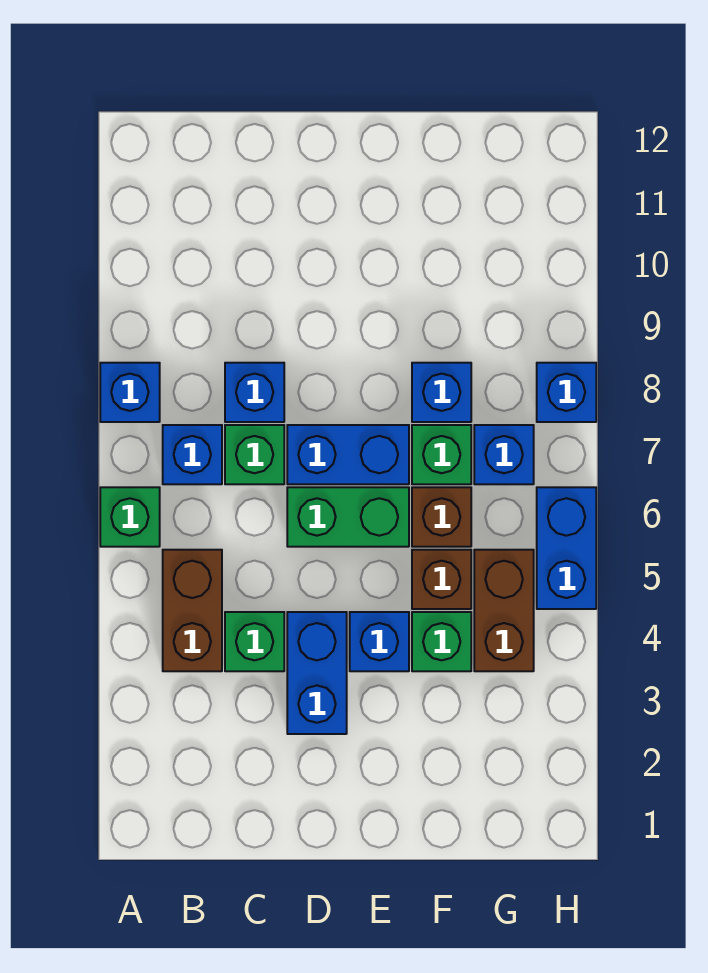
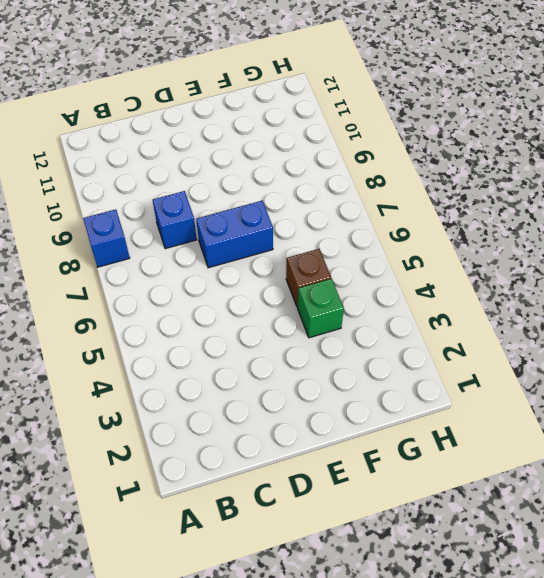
none -> green brick A6 level 1
none -> brown brick B4:B5 level 1
none -> blue brick B7 level 1

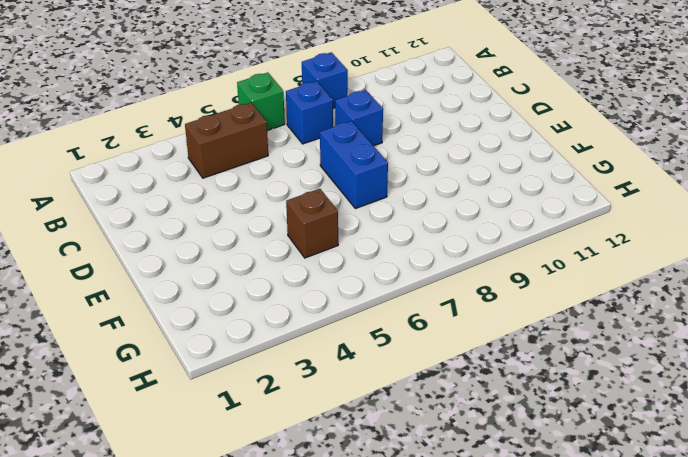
none -> green brick C4 level 1
none -> green brick C7 level 1
none -> blue brick D3:D4 level 1

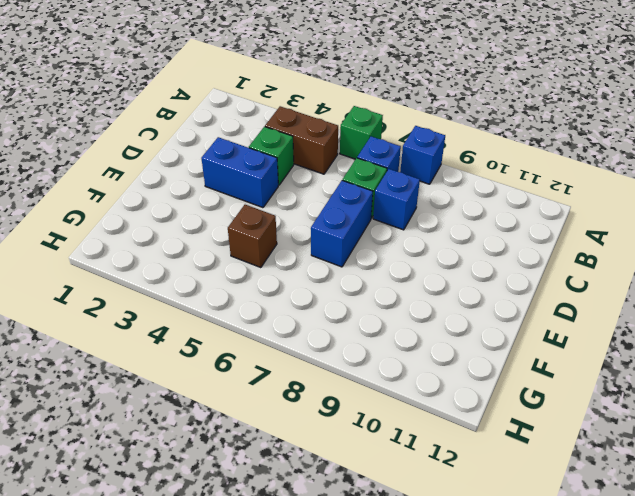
none -> green brick D6:E6 level 1
none -> blue brick E4 level 1
none -> green brick F4 level 1

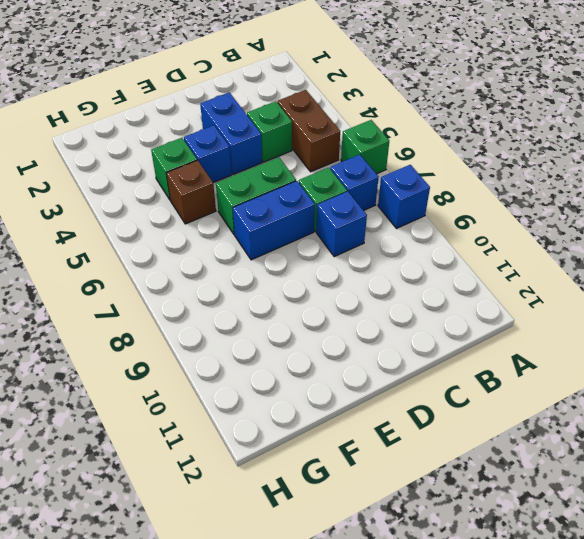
none -> brown brick F6 level 1
none -> green brick F7 level 1
none -> blue brick F8 level 1

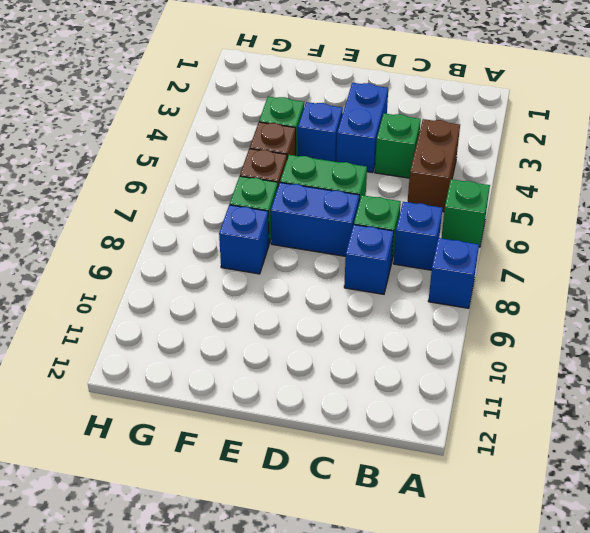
none -> brown brick G4:G5 level 1
none -> blue brick G7 level 1
none -> blue brick H5:H6 level 1

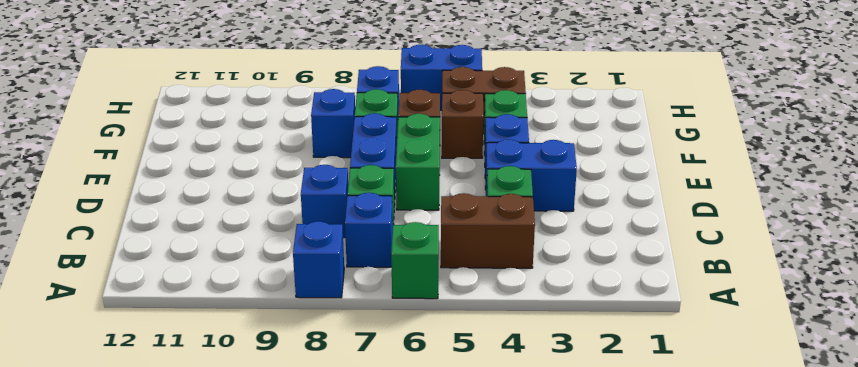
none -> blue brick H8 level 1

